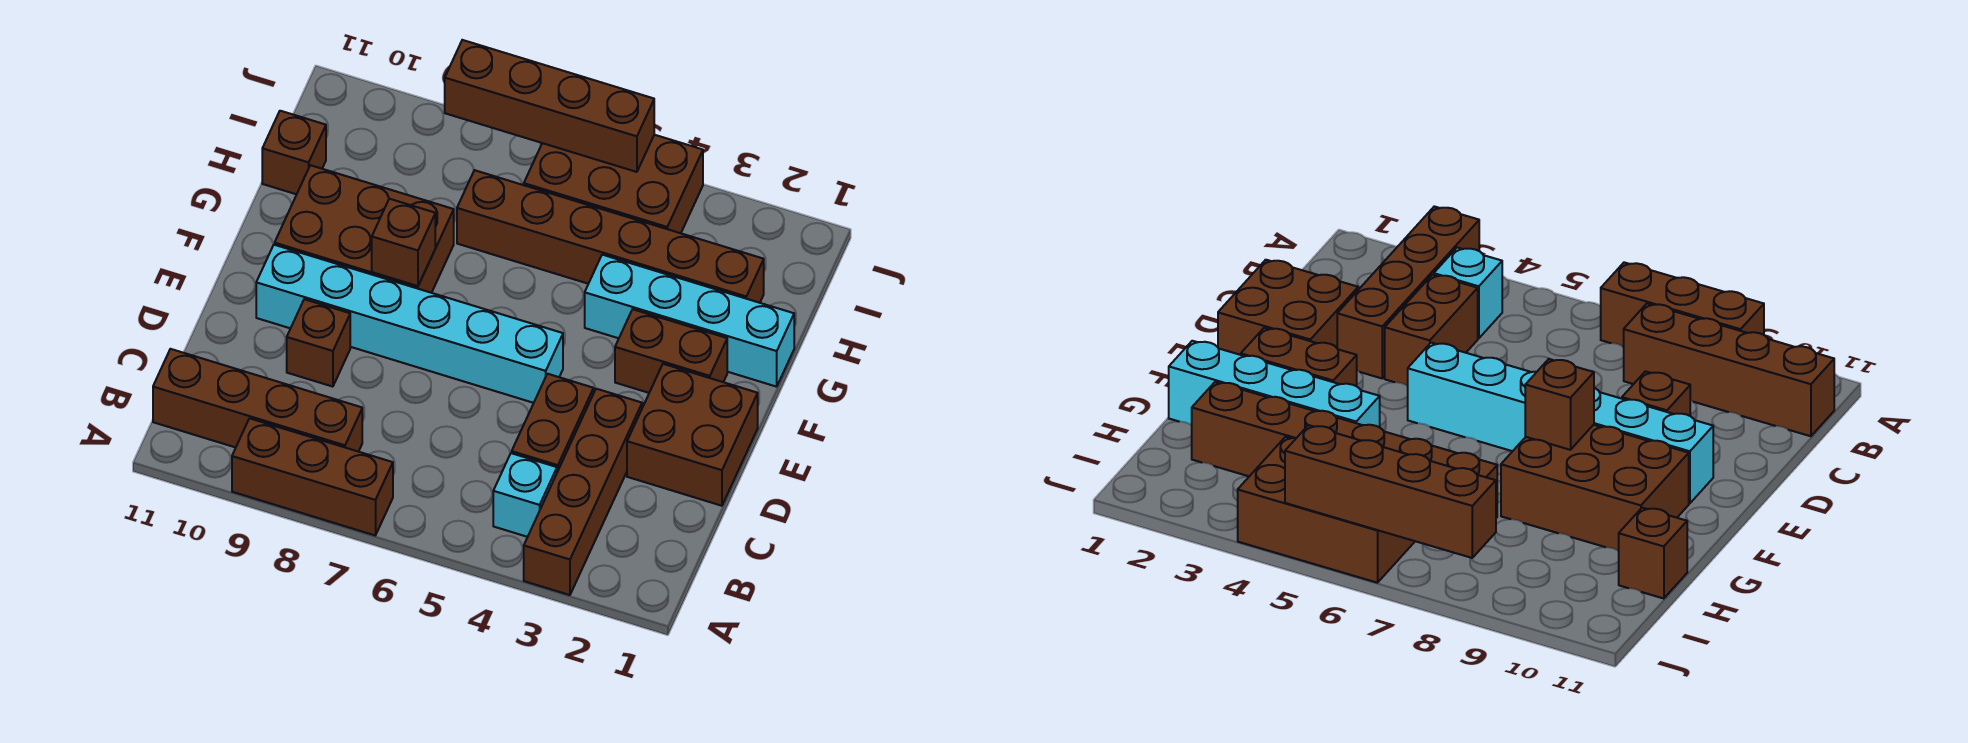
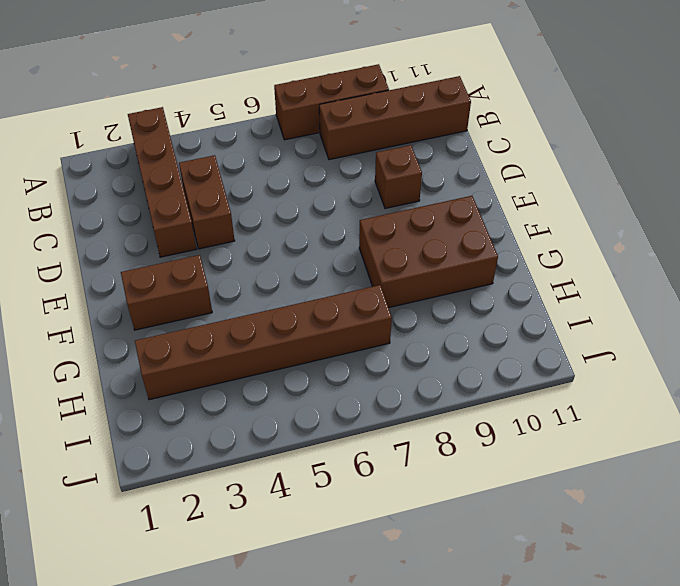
none -> cyan brick B4 level 1
none -> brown brick D1:E2 level 1
none -> cyan brick E5:E10 level 1

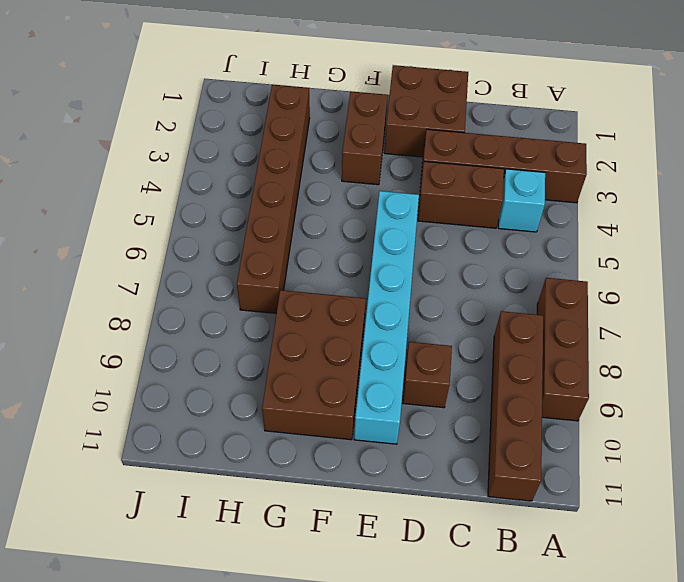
none -> cyan brick G1:G4 level 1
none -> brown brick H11 level 1
none -> brown brick I4:J6 level 1

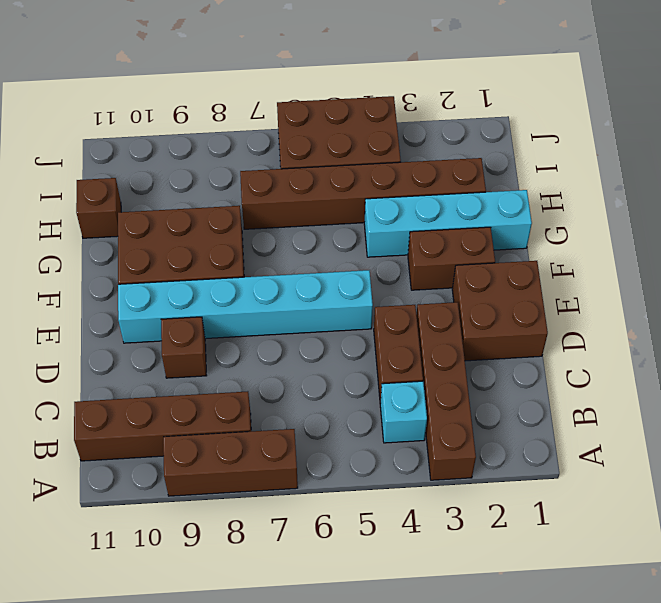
none -> brown brick F8 level 2
none -> brown brick J5:J8 level 2

